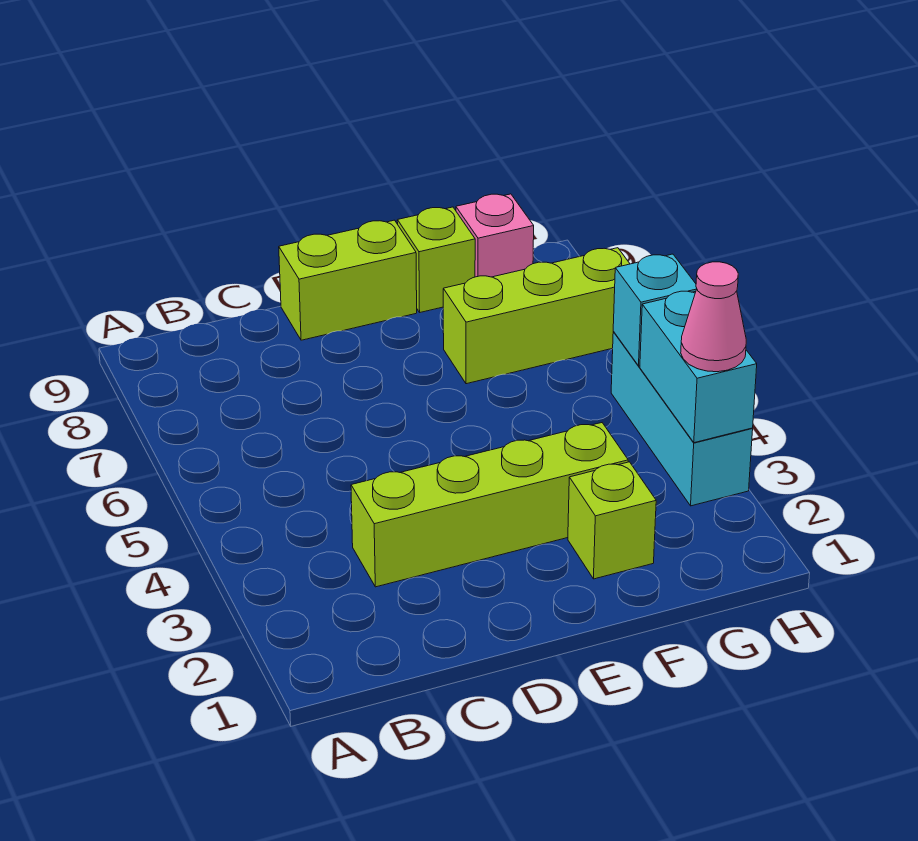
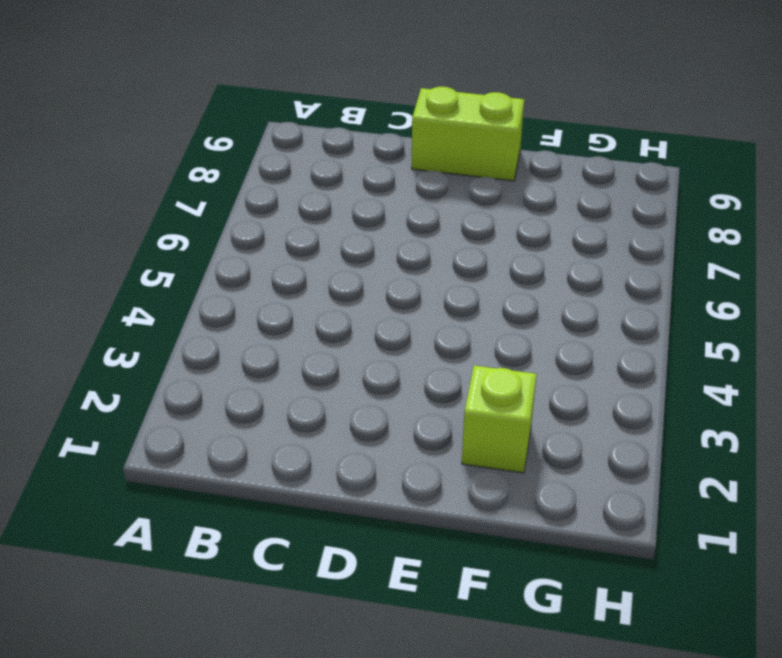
none -> lime brick C3:F3 level 1
none -> lime brick F7:H7 level 1

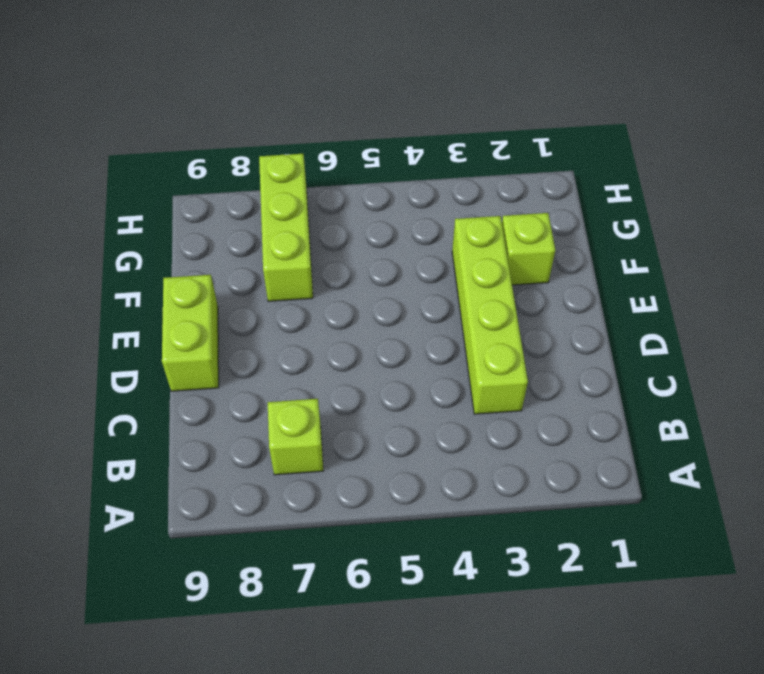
lime brick B7 level 1 -> lime brick F9 level 1
none -> pink brick G9 level 1
none -> cyan brick H3:H5 level 1

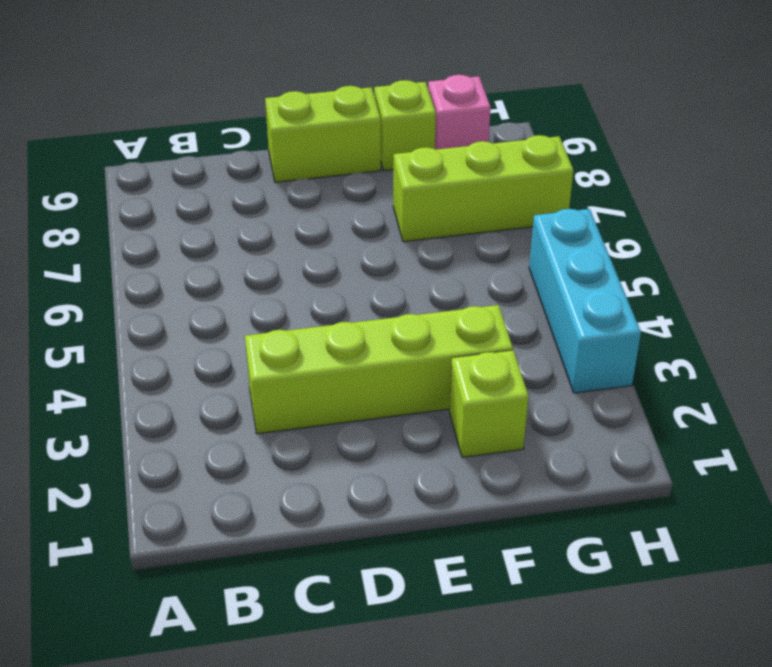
none -> cyan brick H3:H4 level 2
none -> cyan brick H5 level 2

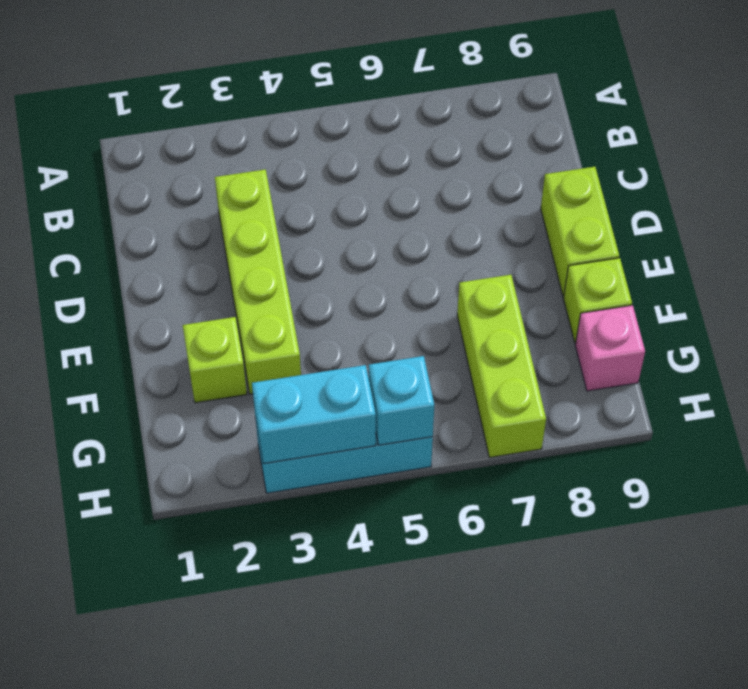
none -> pink cone H3 level 3

